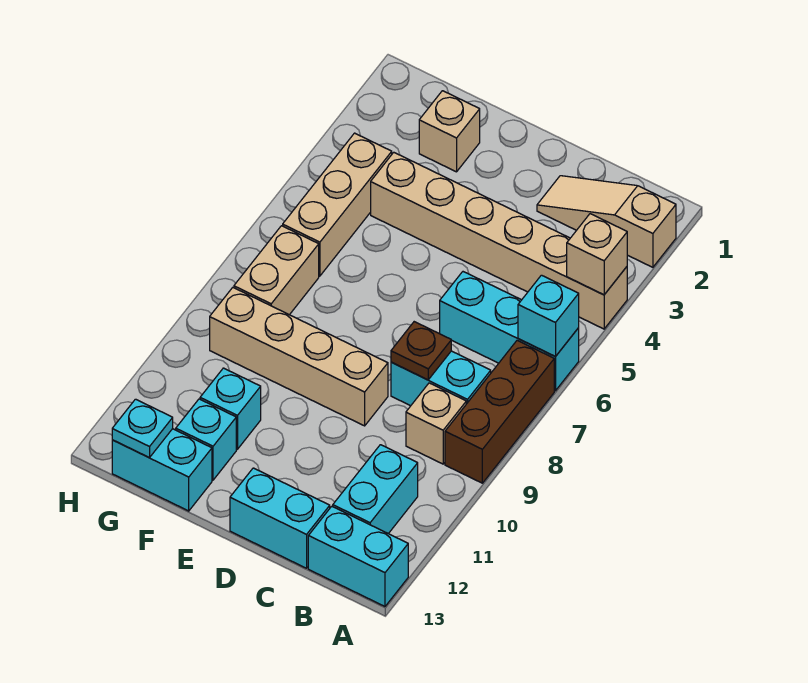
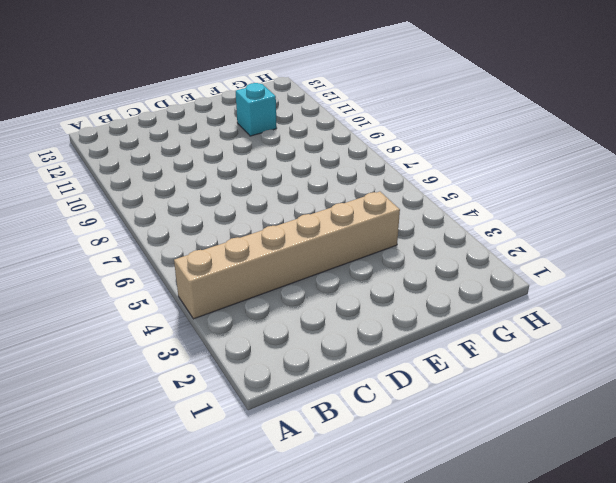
none -> tan slope A2:C2 level 1 top A
none -> cyan brick A6:C6 level 1
none -> brown brick A7:A9 level 1

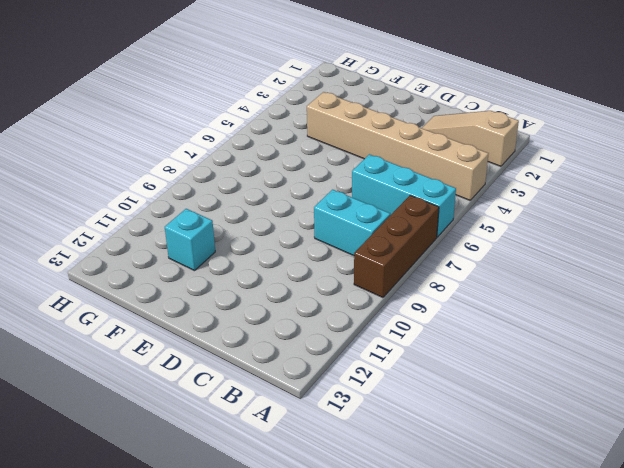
none -> cyan brick A13:B13 level 1
none -> tan brick B9 level 1
none -> cyan brick B11:B12 level 1

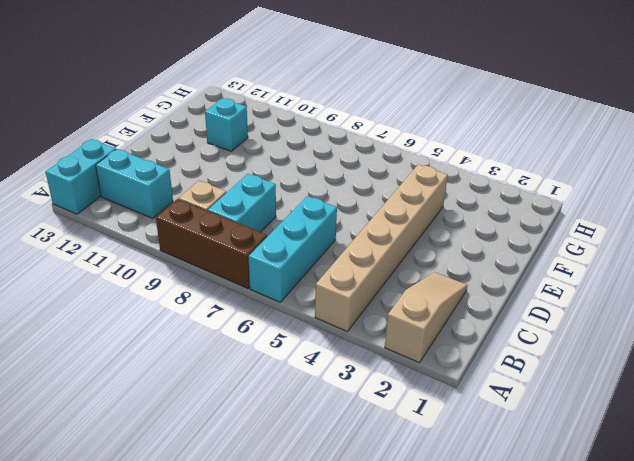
none -> cyan brick C13:D13 level 1
none -> tan brick D9:G9 level 1
none -> tan brick F2 level 1

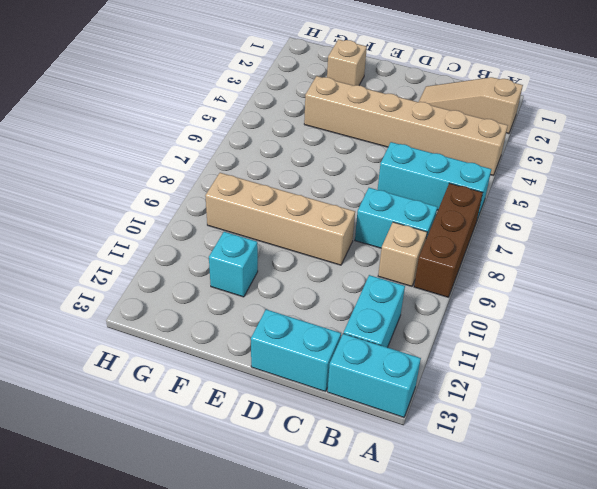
none -> cyan brick F12 level 1
none -> cyan brick F13:G13 level 1
none -> tan brick G4:G6 level 1

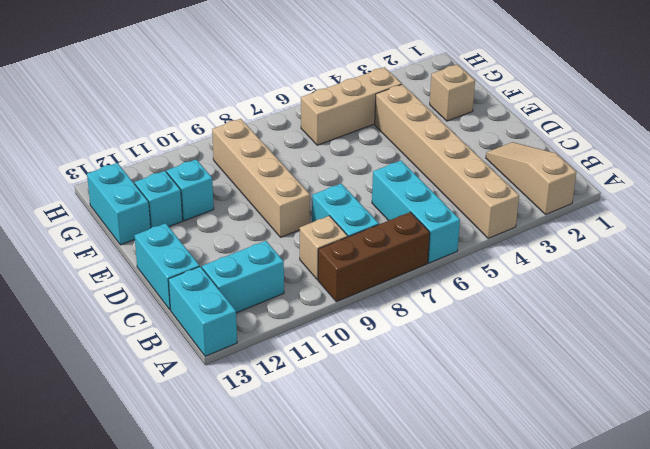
none -> tan brick G7:G8 level 1
none -> tan brick A4 level 2
none -> cyan brick A6 level 2

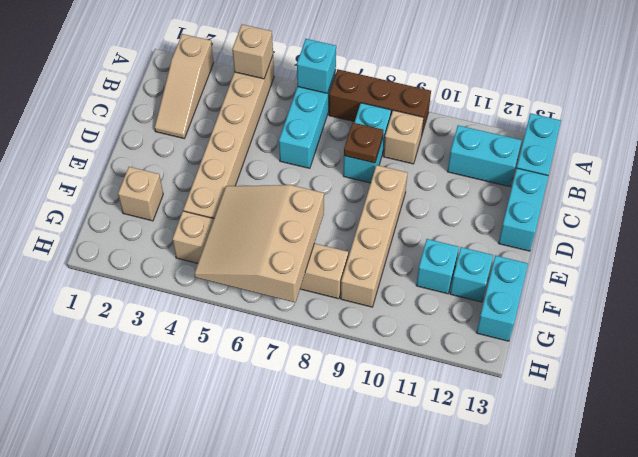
tan slope F5:H7 level 2 top 7 -> none
none -> cyan plate G13 level 2

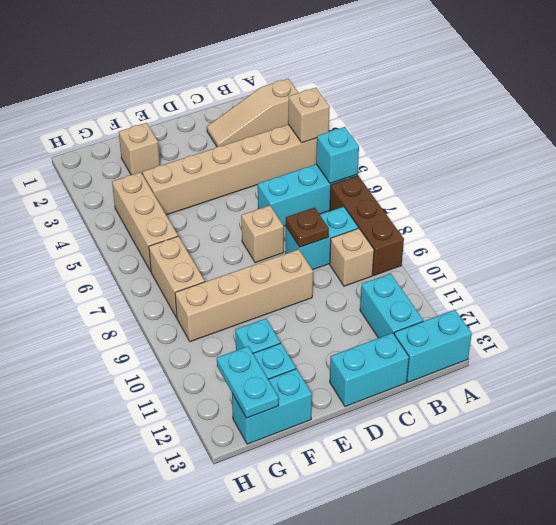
tan brick D7 level 1 -> none
cyan plate G12:G13 level 2 -> cyan plate G13 level 2

